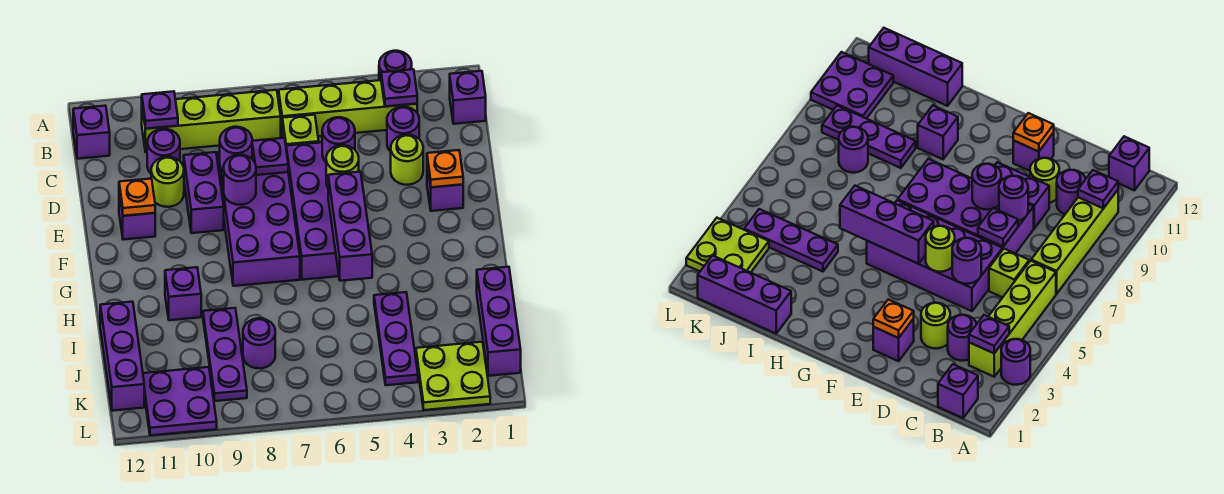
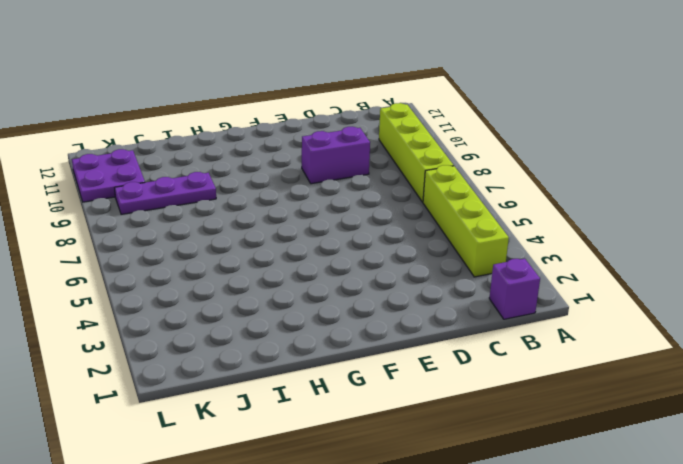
none -> purple round brick A3 level 1
none -> purple brick B12 level 1
none -> purple round brick C3 level 1
none -> lime brick C6 level 1

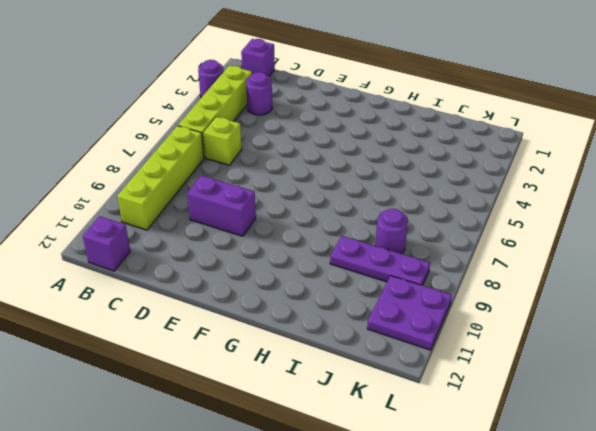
none -> purple round brick C10 level 1
none -> lime round brick D3 level 1
none -> purple brick D5:G6 level 1
none -> purple brick D7:G8 level 1

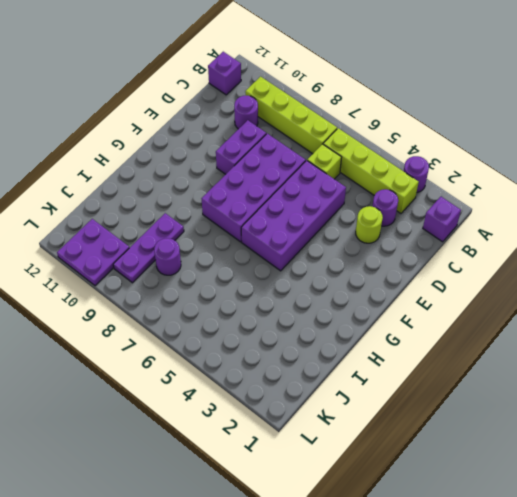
none -> lime round brick D10 level 1
none -> purple brick E2 level 1
none -> purple brick E11 level 1
none -> purple brick H10 level 1

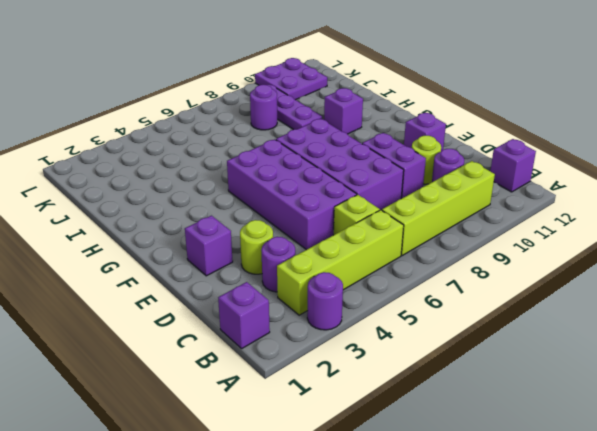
none -> purple brick I1:K1 level 1
none -> purple plate I4:K4 level 1
none -> purple brick I12:K12 level 1
none -> lime plate K2:L3 level 1

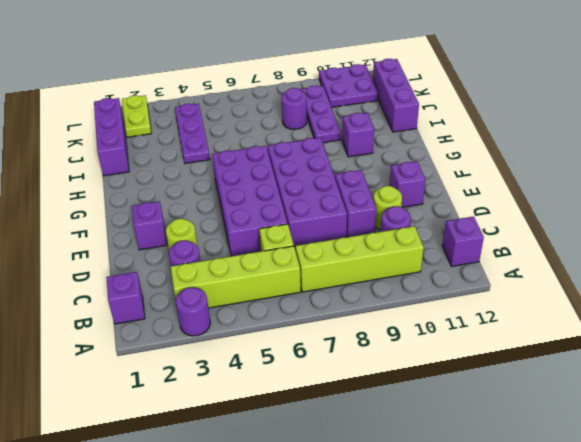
lime plate K2:L2 level 1 -> lime plate K2:L3 level 1
none -> purple plate B3 level 2
none -> purple plate B10 level 2
none -> purple round brick D5 level 2
none -> purple plate D7 level 2

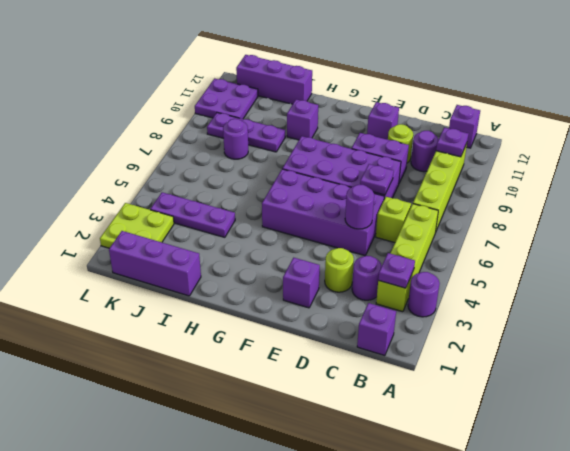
none -> purple round brick D8 level 2
none -> orange plate E2 level 2
none -> lime round brick E5 level 2
none -> purple round brick E8 level 2

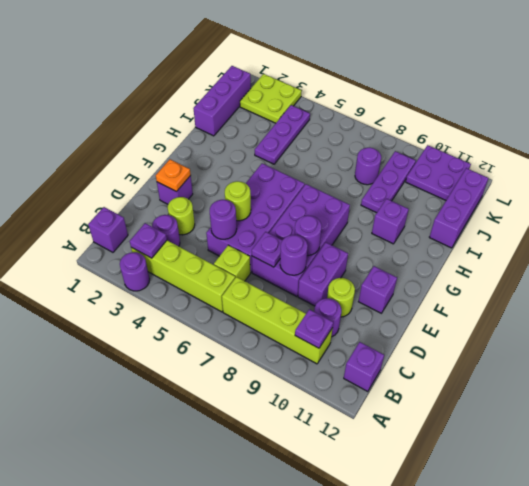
none -> orange plate E11 level 2
none -> purple brick F5:H5 level 2

